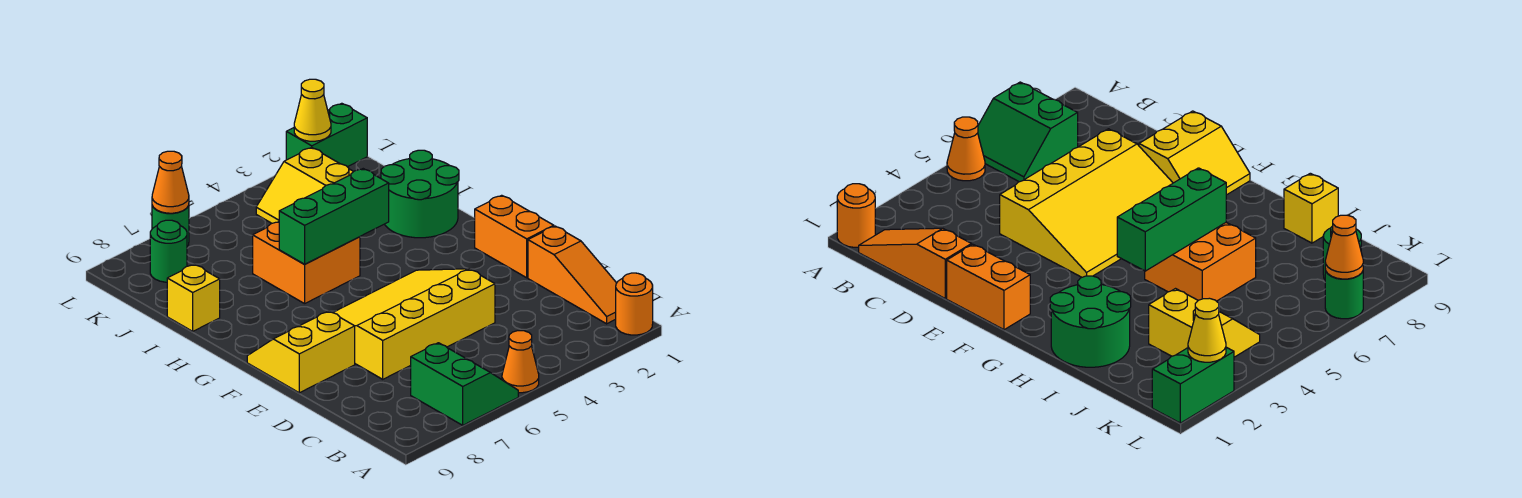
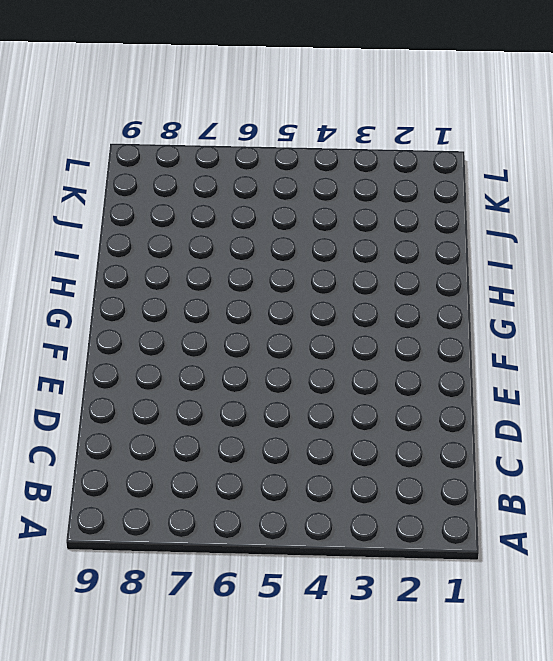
none -> orange round brick A1 level 1
none -> orange cone A5 level 1
none -> green slope A6:B7 level 1 top 7

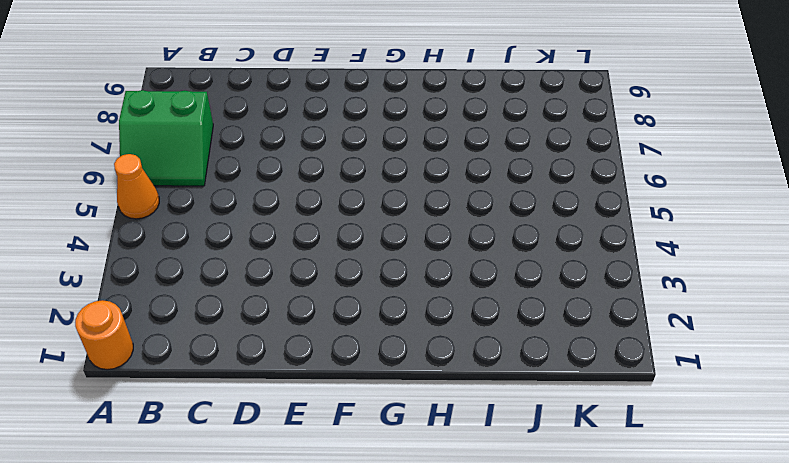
none -> orange slope B1:D1 level 1 top D
none -> yellow slope D4:F7 level 1 top D
none -> orange brick E1:F1 level 1

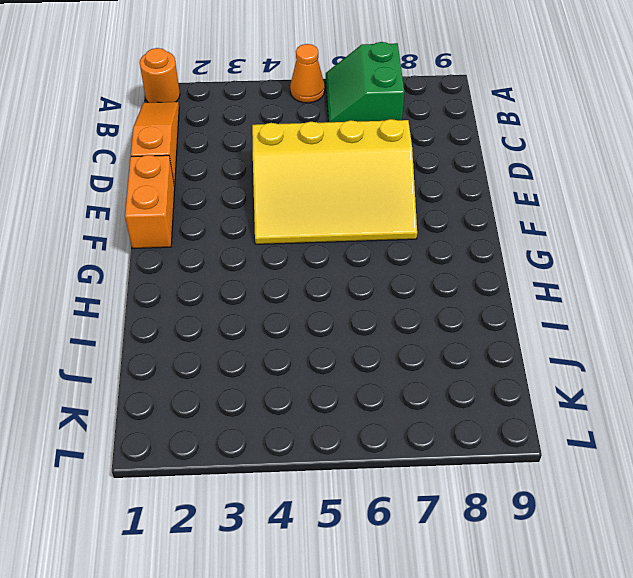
none -> yellow slope E8:F9 level 1 top E
none -> green round brick H1:I2 level 1
none -> orange brick H5:I6 level 1

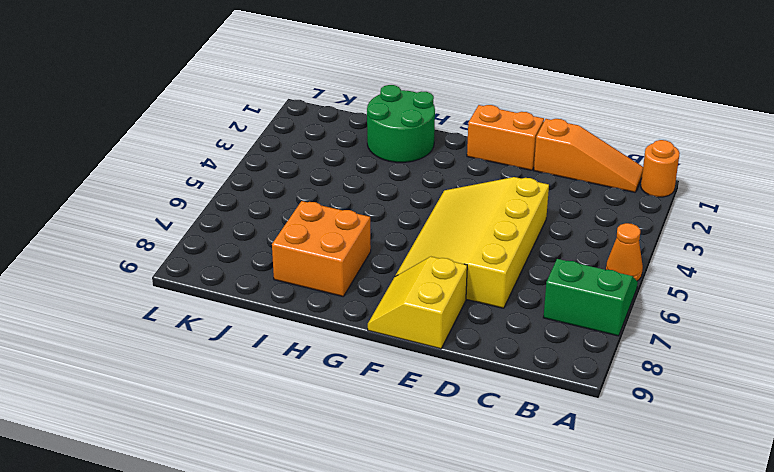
orange brick H7:I8 level 1 -> orange brick H5:I6 level 1
none -> yellow brick I9 level 1
none -> yellow slope J3:K4 level 1 top 3
none -> green round brick K8 level 1

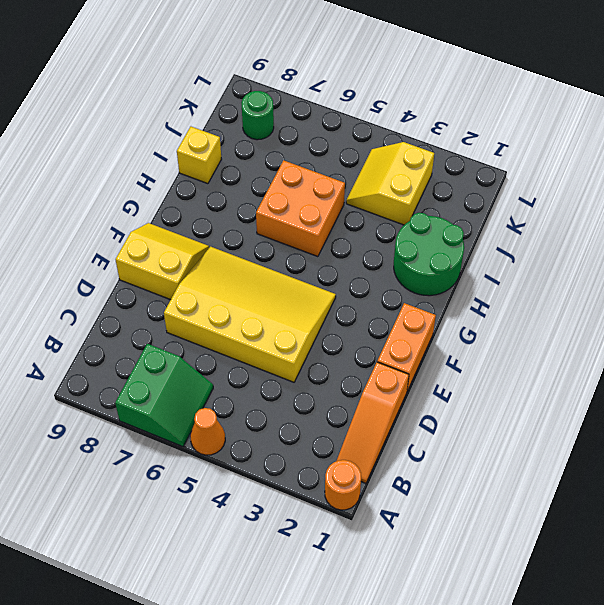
none -> green brick L1:L2 level 1
none -> green round brick L7 level 1
none -> green brick H4:H6 level 2

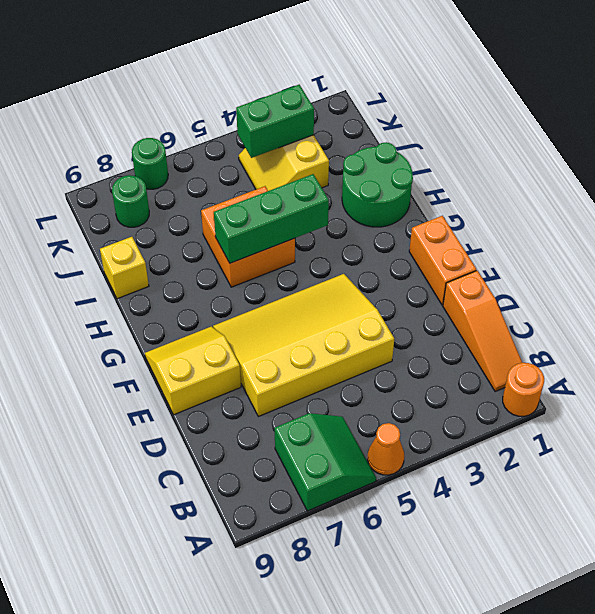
green brick K3:K4 level 2 -> green brick L1:L2 level 1
none -> yellow cone L2 level 2
none -> orange cone L7 level 2

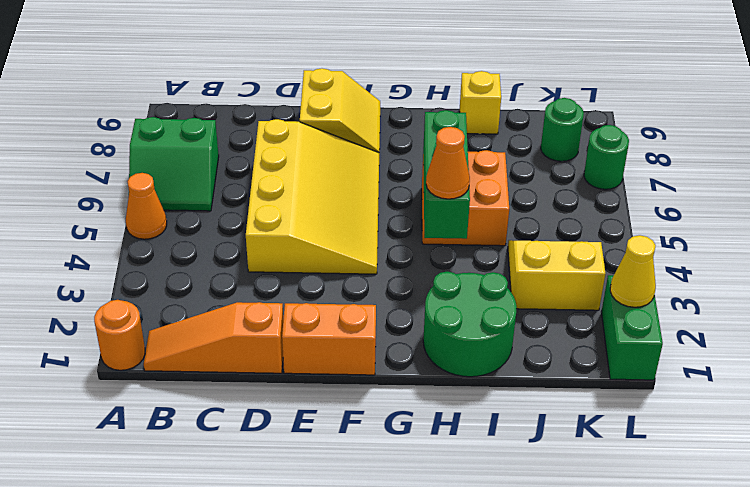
orange cone H4 level 3 -> orange cone L7 level 2

